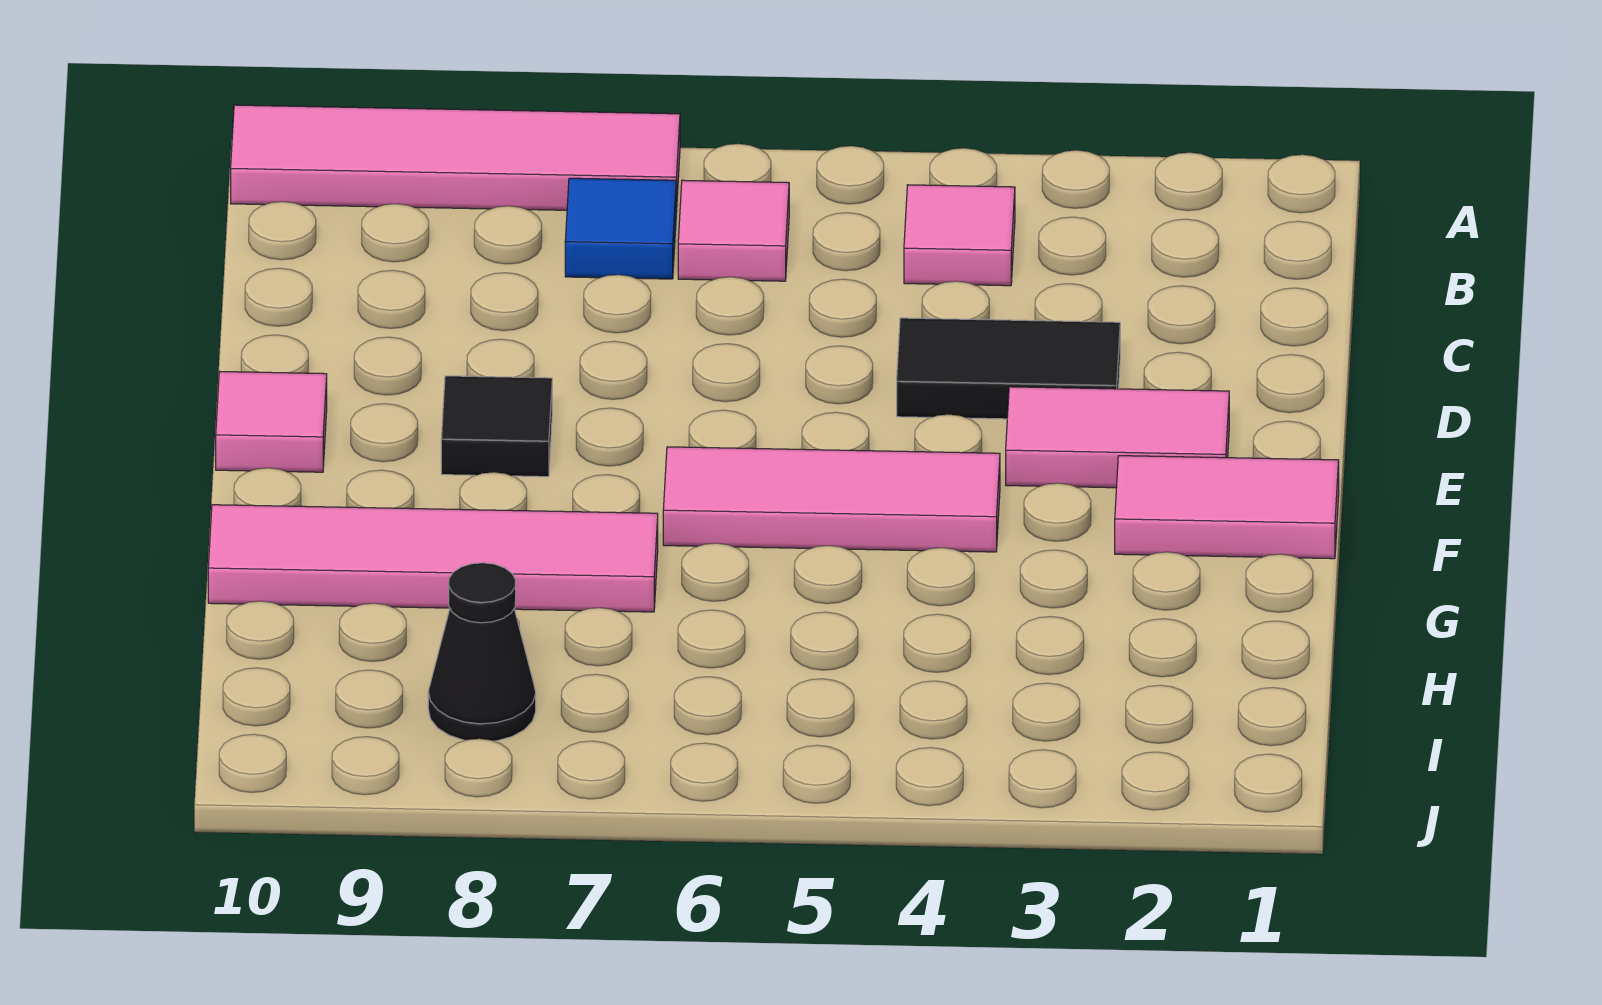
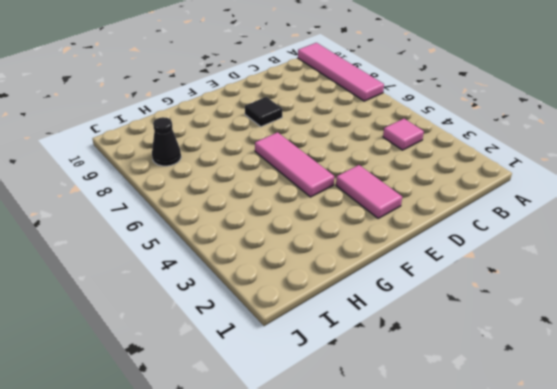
none -> pink tile B6 level 1
none -> blue tile B7 level 1
none -> black tile D3:D4 level 1

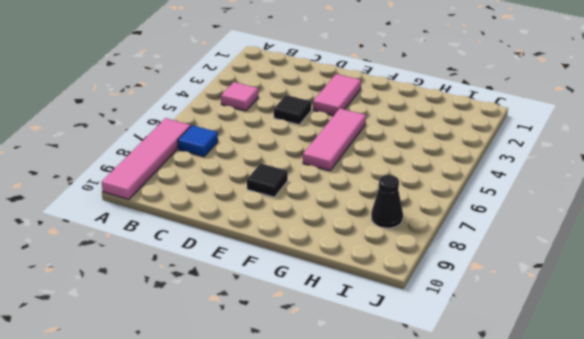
black tile D4 level 1 -> black tile D3:D4 level 1
none -> pink tile B6 level 1
none -> pink tile E10 level 1
none -> pink tile F1:F2 level 1

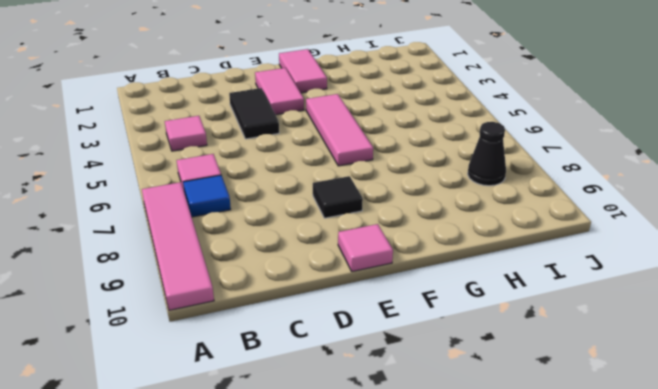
none -> pink tile G7:G10 level 1

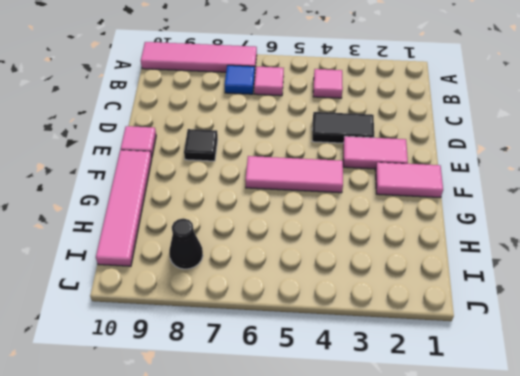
pink tile F10:I10 level 1 -> pink tile G7:G10 level 1

